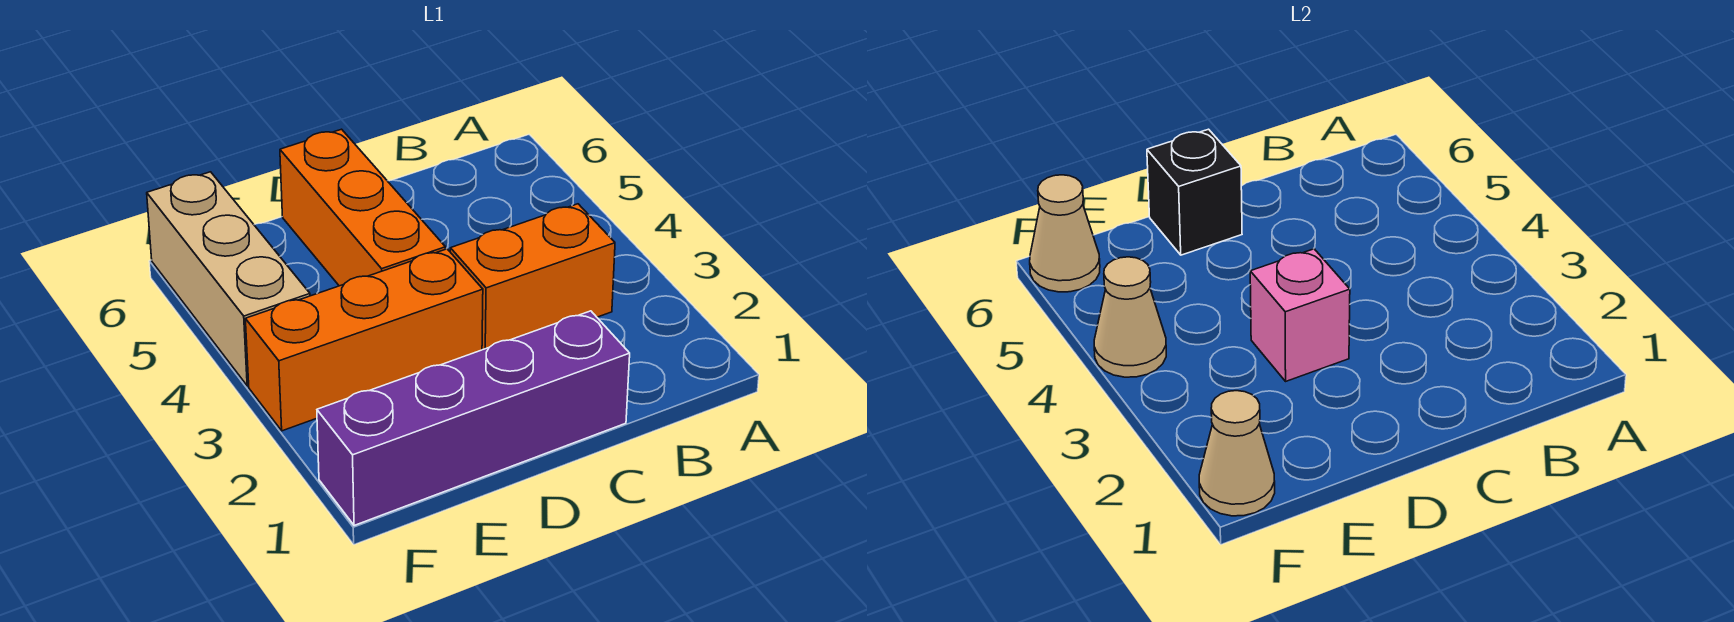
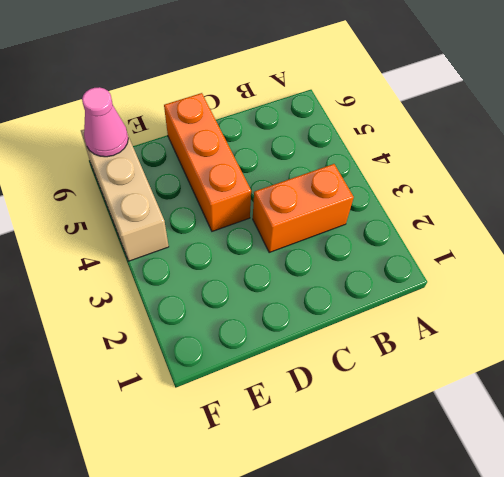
pink cone F6 level 2 -> tan cone F6 level 2
none -> purple brick C1:F1 level 1
none -> orange brick D3:F3 level 1

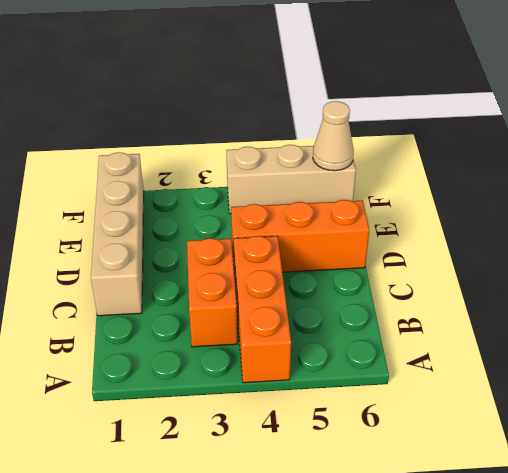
orange brick A4:C4 level 1 -> orange brick D3:F3 level 1
tan brick C1:F1 level 1 -> purple brick C1:F1 level 1
none -> pink brick D3 level 2
none -> black brick D6 level 2

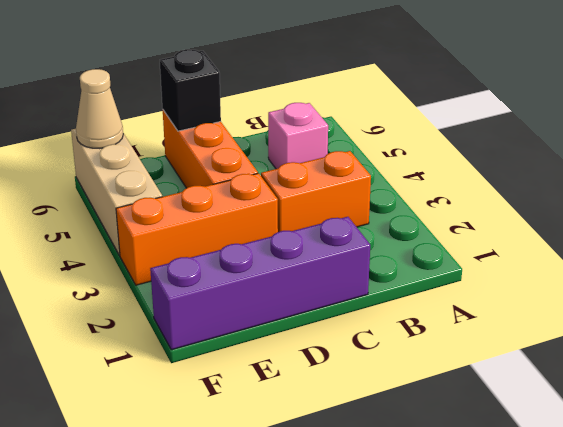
pink brick B5 level 1 -> pink brick D3 level 2
none -> tan cone F1 level 2
none -> tan cone F4 level 2

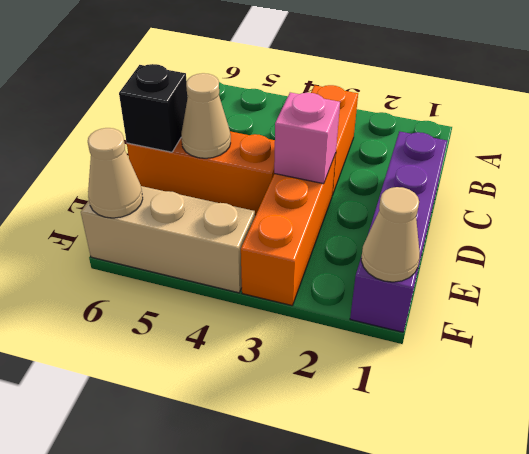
tan cone D5 level 2 -> tan cone F4 level 2

